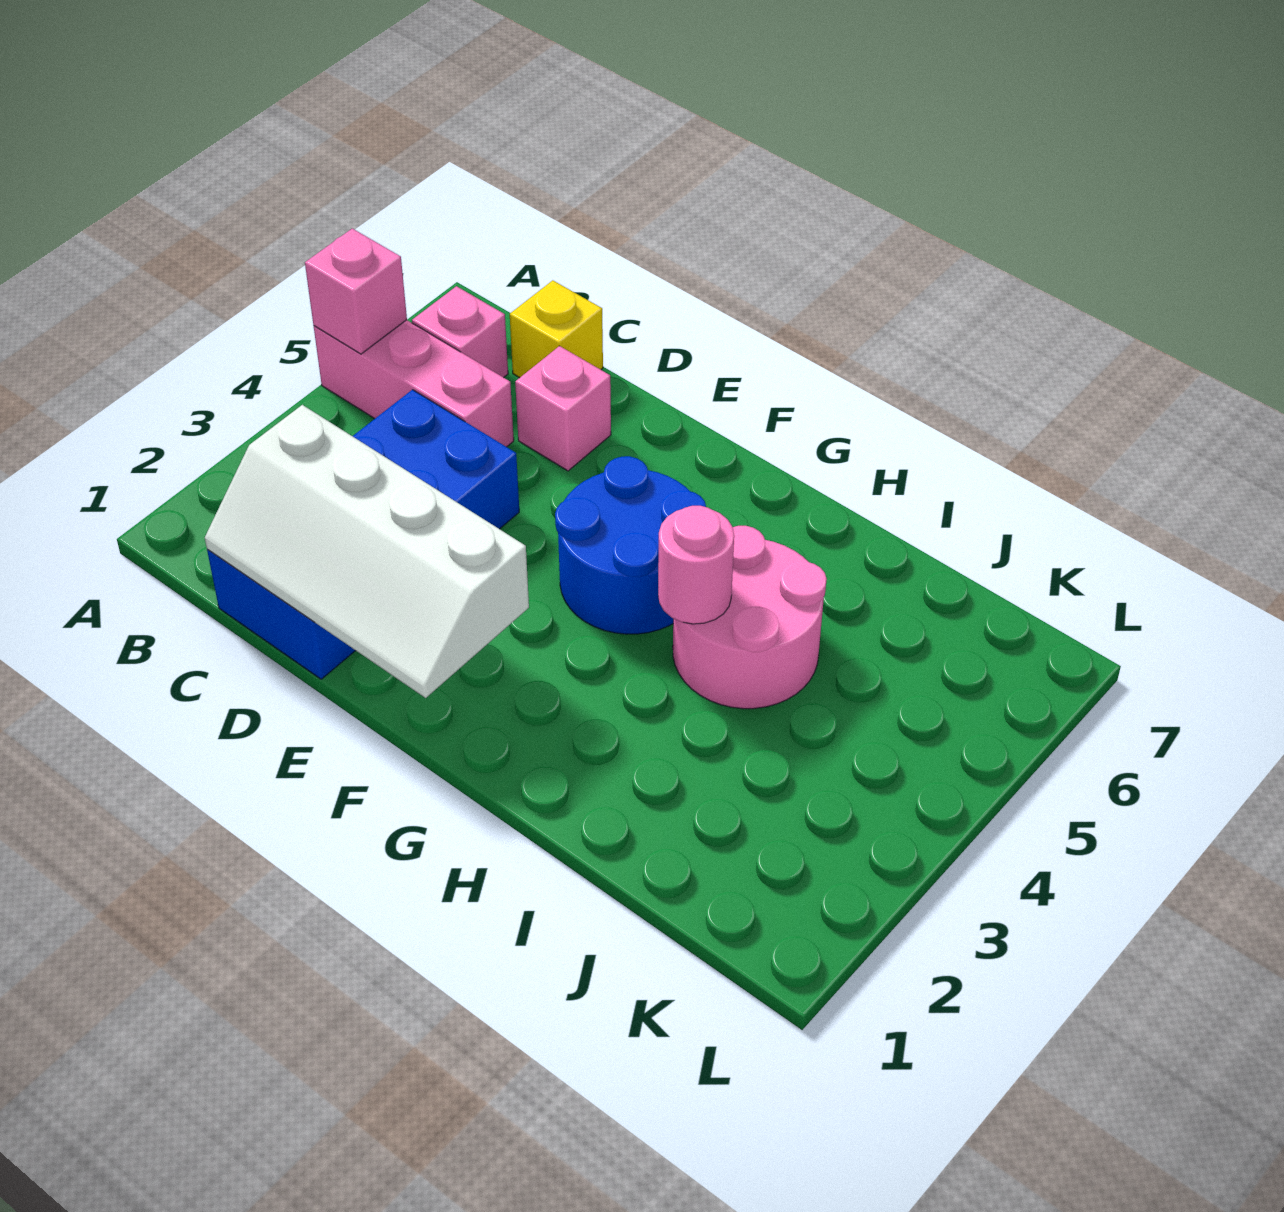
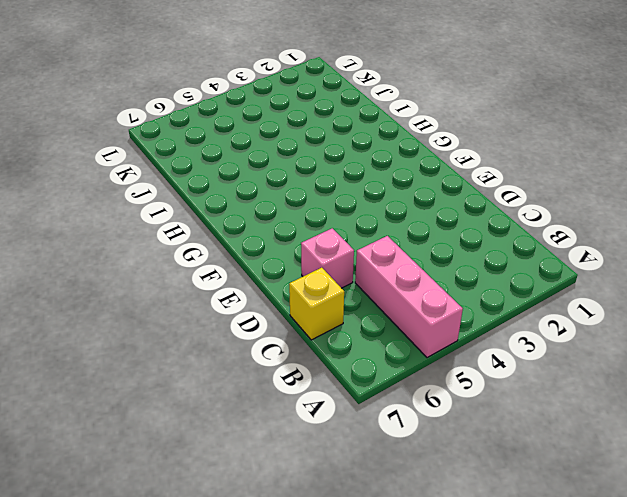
none -> pink brick B6 level 1
none -> blue brick C1:D4 level 1

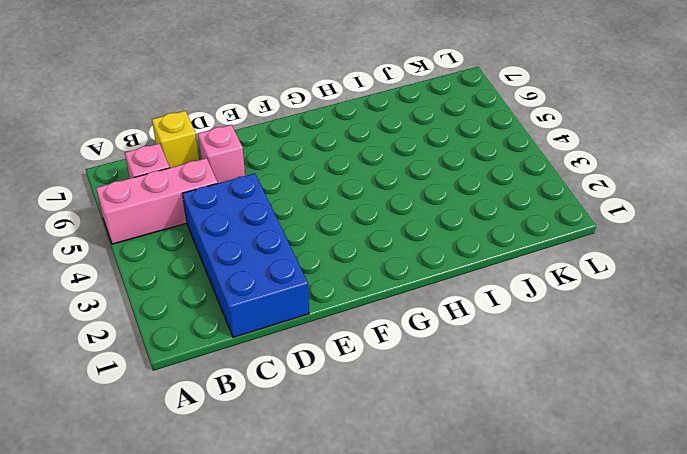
none -> blue round brick F4:G5 level 1
none -> pink round brick H4:I5 level 1

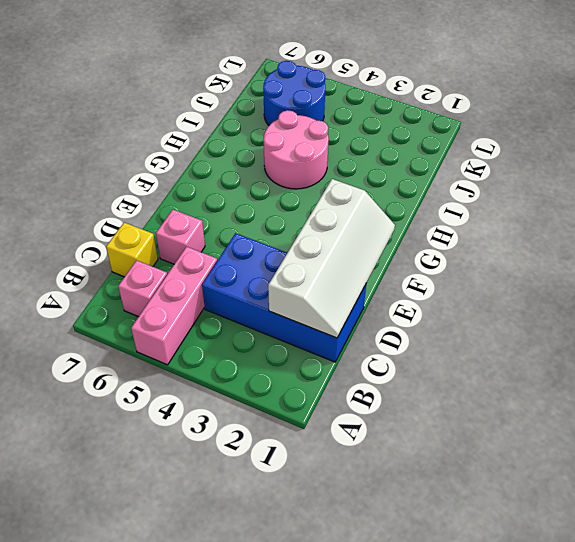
blue round brick J5:K6 level 1 -> blue round brick F4:G5 level 1
none -> pink brick A5 level 2
none -> pink round brick H4 level 2

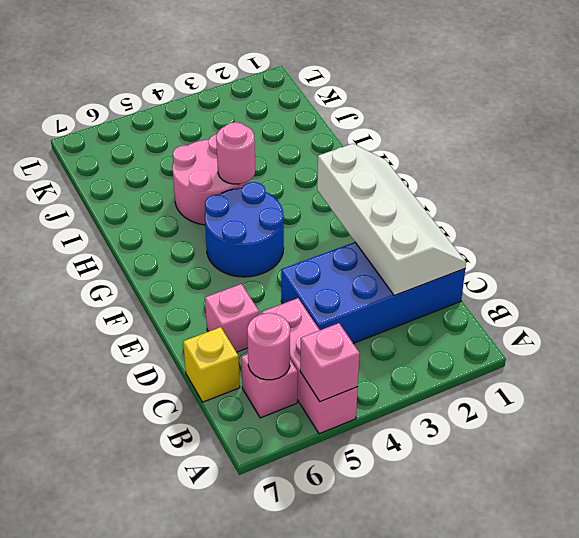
pink round brick B6 level 2 -> none

